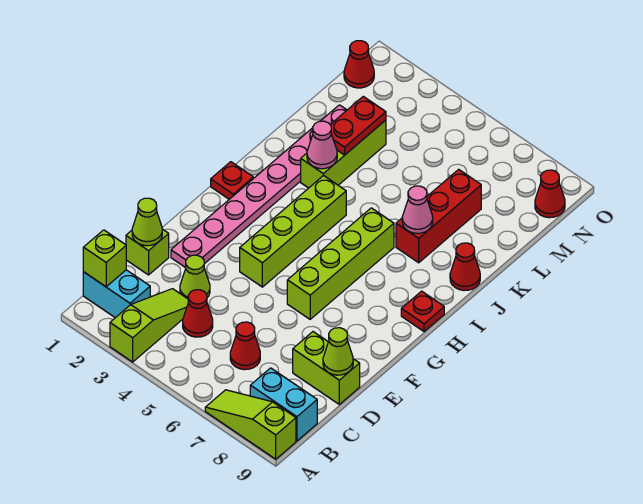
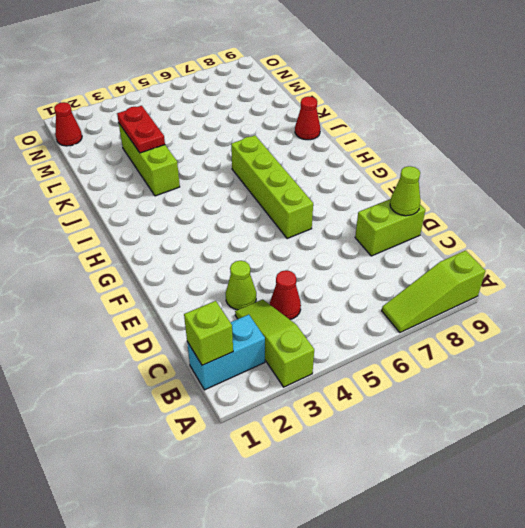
none -> cyan brick B8:B9 level 1
none -> red cone C6 level 1
none -> lime brick D1 level 1

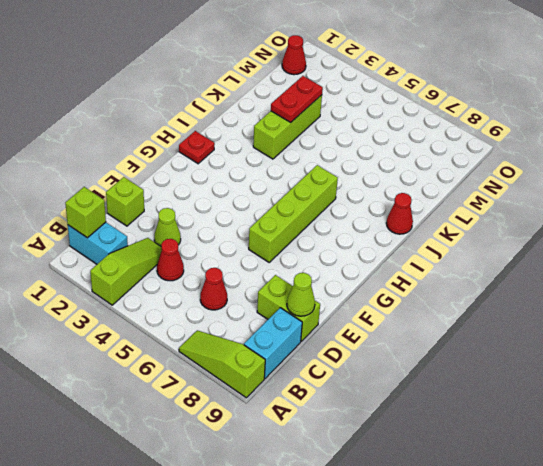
cyan brick B9:C9 level 1 -> cyan brick B8:B9 level 1
none -> pink plate E2:L2 level 1
none -> lime brick F4:I4 level 1
none -> red plate H9 level 1

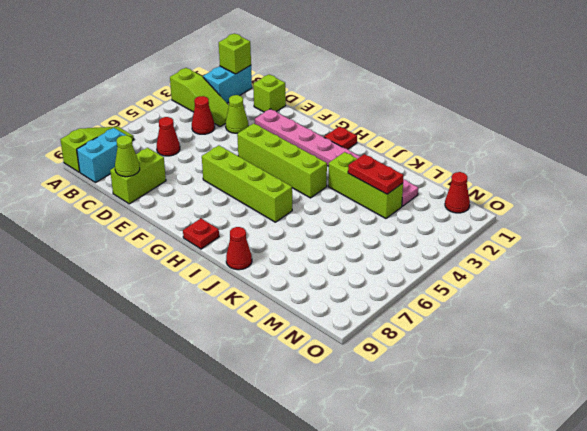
none -> red brick J7:L7 level 1
none -> red cone N9 level 1
none -> lime cone D1 level 2

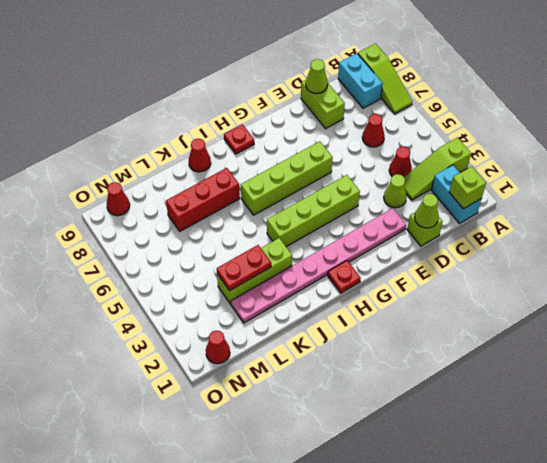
none -> pink cone J3 level 2
none -> pink cone J7 level 2

